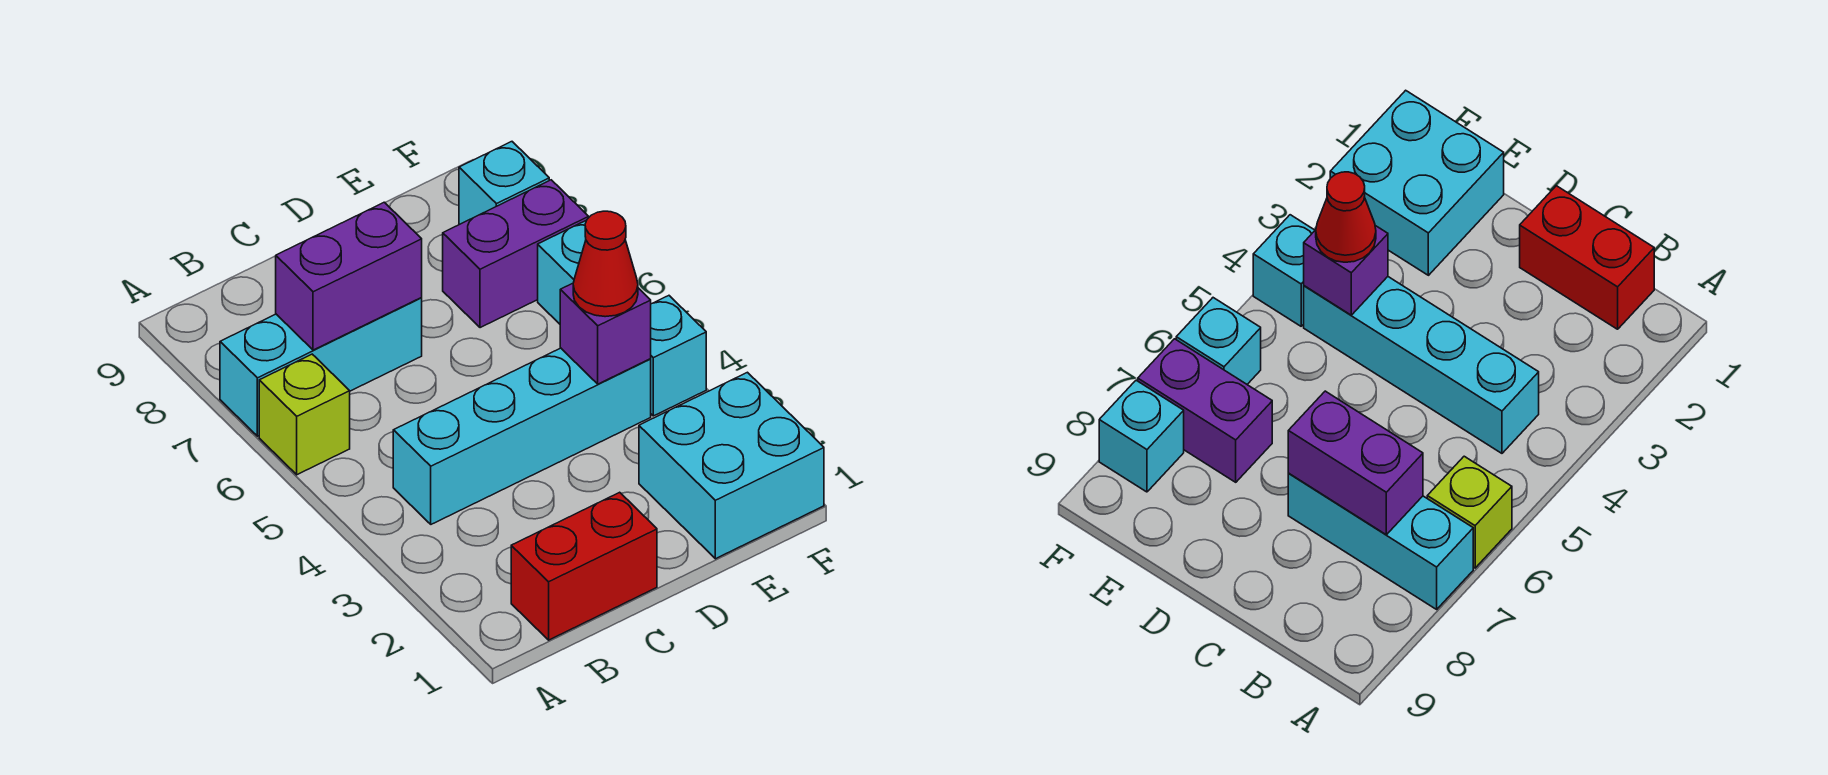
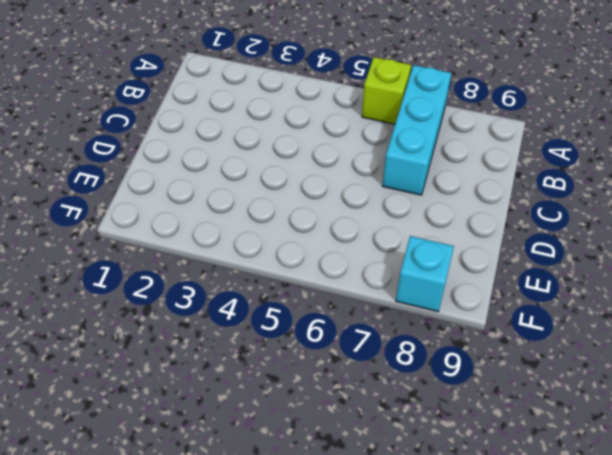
none -> red brick B1:C1 level 1
none -> cyan brick B4:E4 level 1
none -> cyan brick E1:F2 level 1

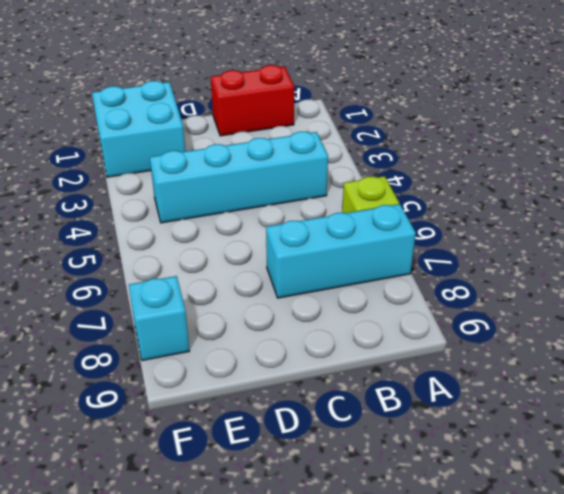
none -> purple brick E7:F7 level 1
none -> cyan brick F4 level 1
none -> cyan brick F6 level 1

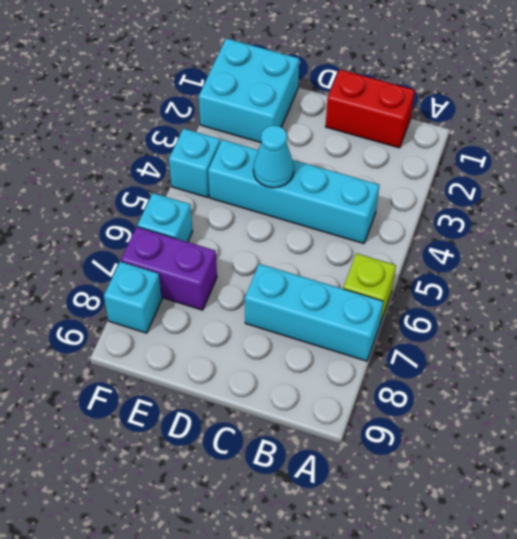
cyan cone D4 level 2 -> none
none -> purple brick B7:C7 level 2
none -> purple brick E4 level 2
none -> red cone E4 level 3

